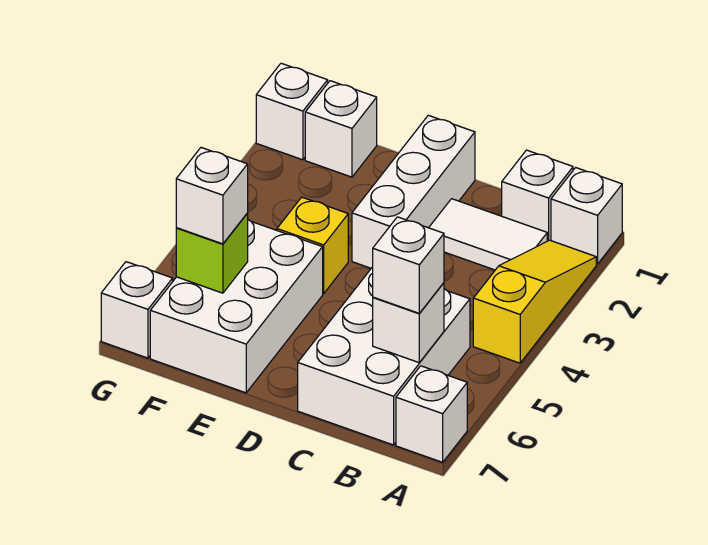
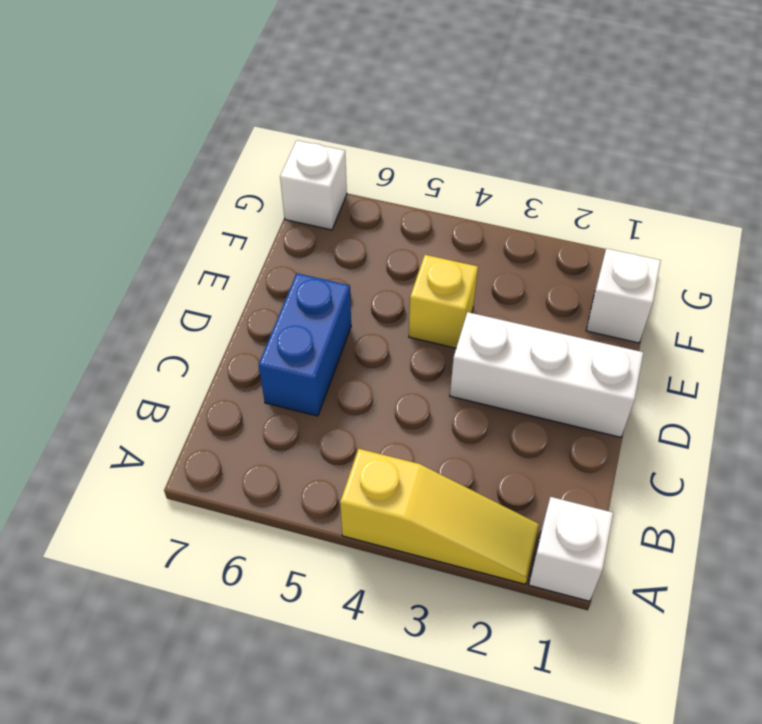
blue brick C6:D6 level 1 -> white brick B5:C7 level 1
none -> white brick A7 level 1
none -> white brick B1 level 1
none -> white tile B2:C2 level 1

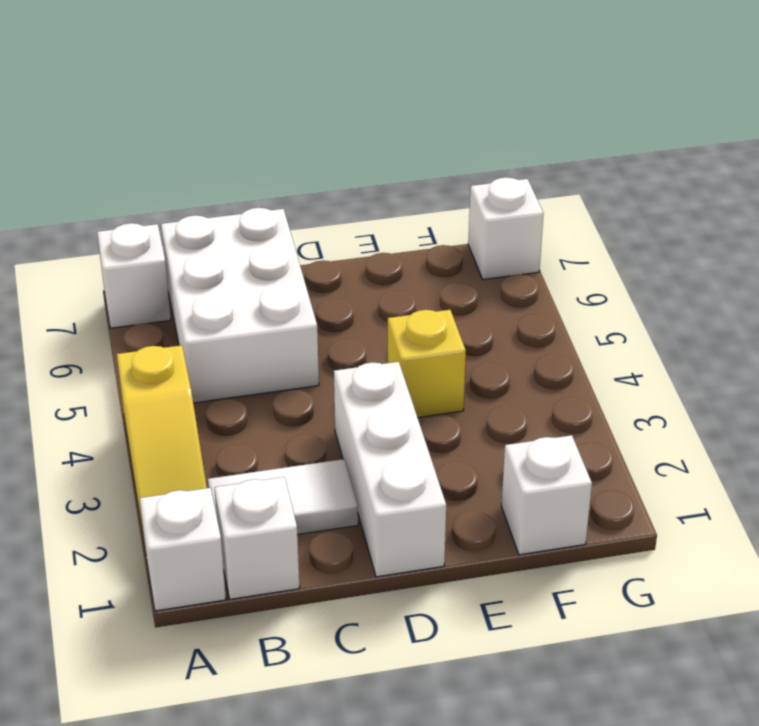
none -> white brick E5:F7 level 1
none -> white brick G1 level 1
none -> white brick B6 level 2

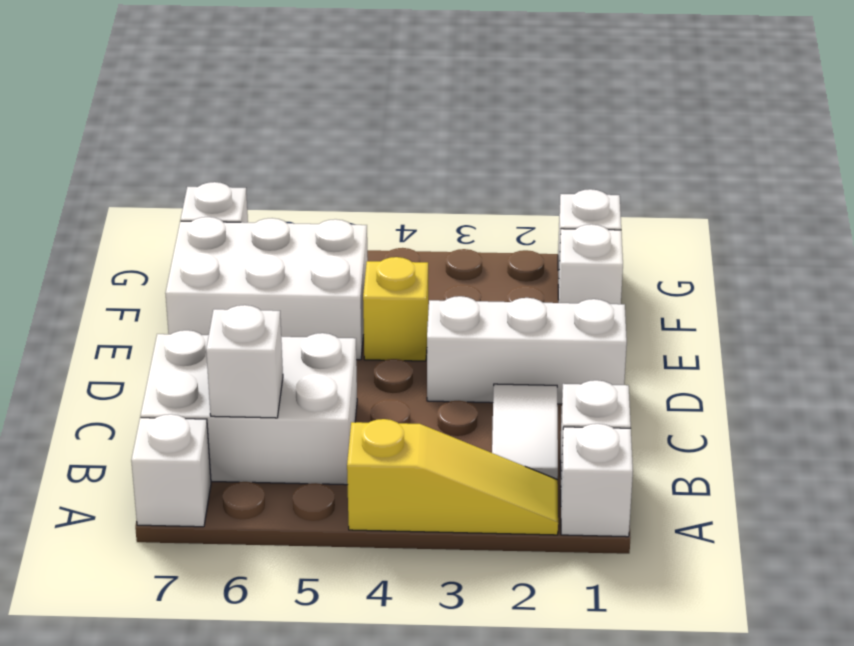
none -> lime brick F6 level 2
none -> white brick B6 level 3
none -> white brick F6 level 3

